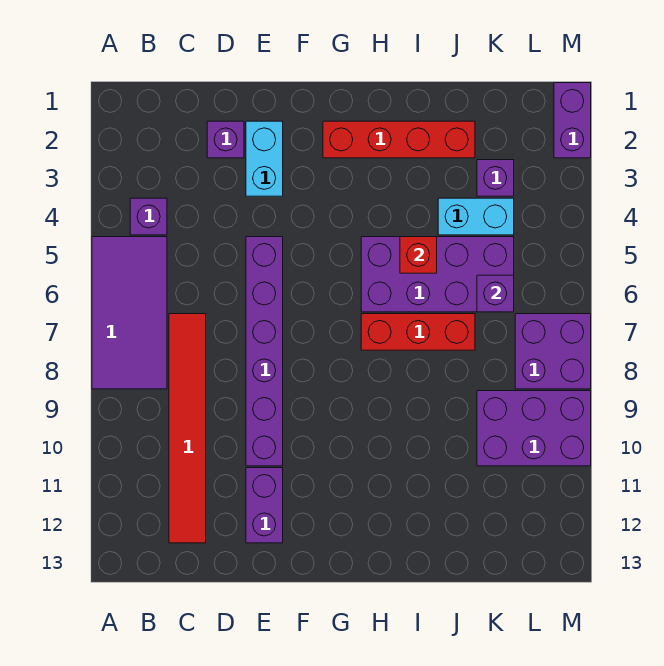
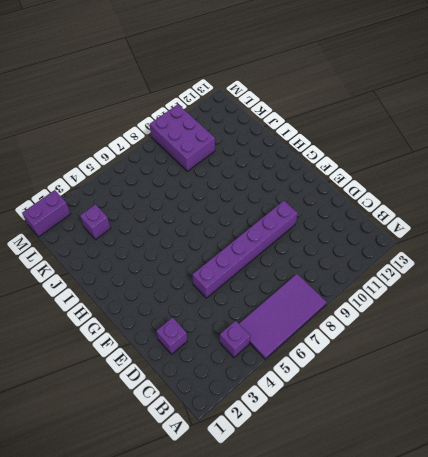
none -> red tile C7:C12 level 1
none -> cyan brick E2:E3 level 1
none -> purple brick E11:E12 level 1

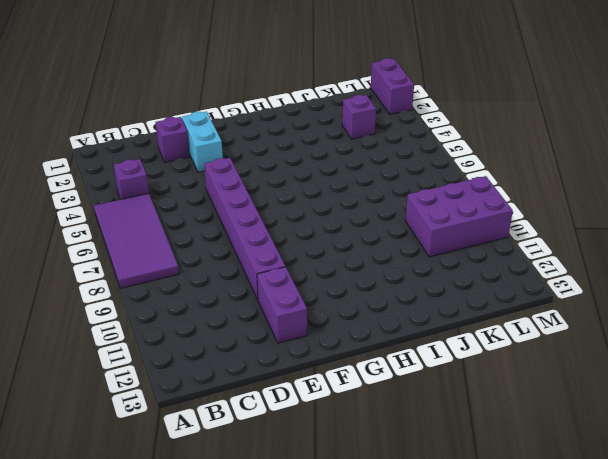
none -> red tile C7:C12 level 1
none -> red brick G2:J2 level 1
none -> purple brick H5:K6 level 1

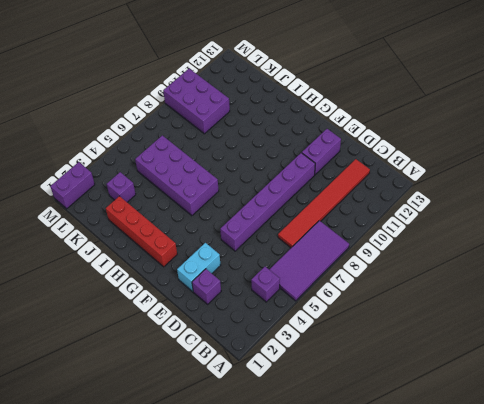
none -> red brick H7:J7 level 1
none -> cyan brick J4:K4 level 1
none -> purple brick L7:M8 level 1

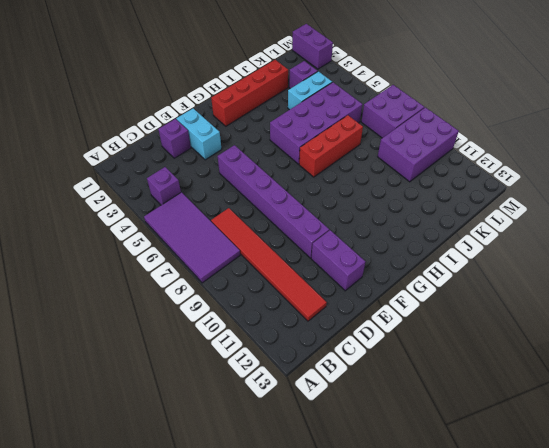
none -> red brick I5 level 2
none -> purple brick K6 level 2

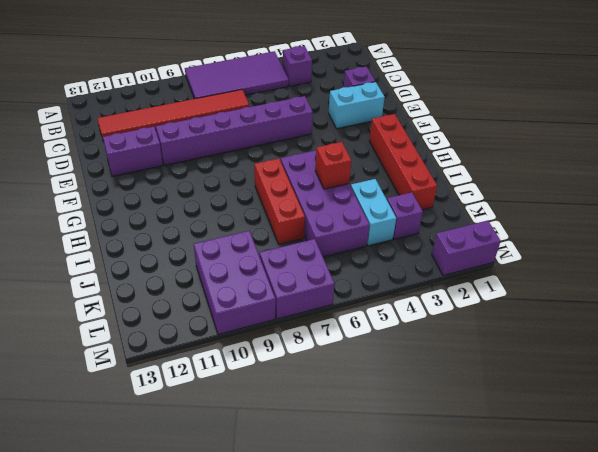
none -> purple brick K6 level 2

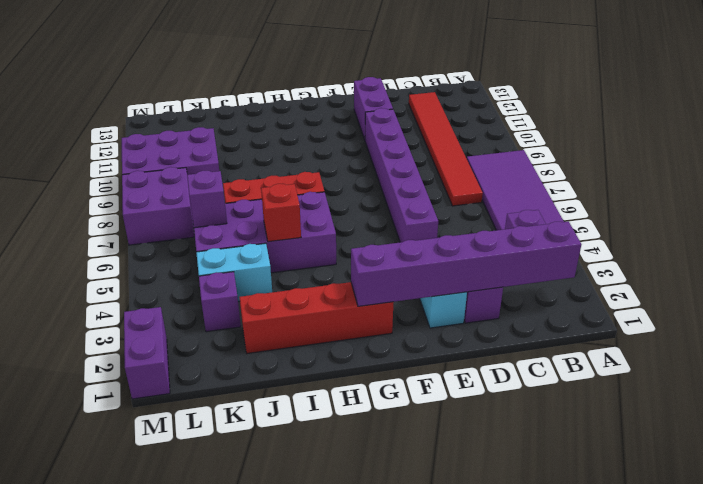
purple brick B2:G2 level 2 -> none

